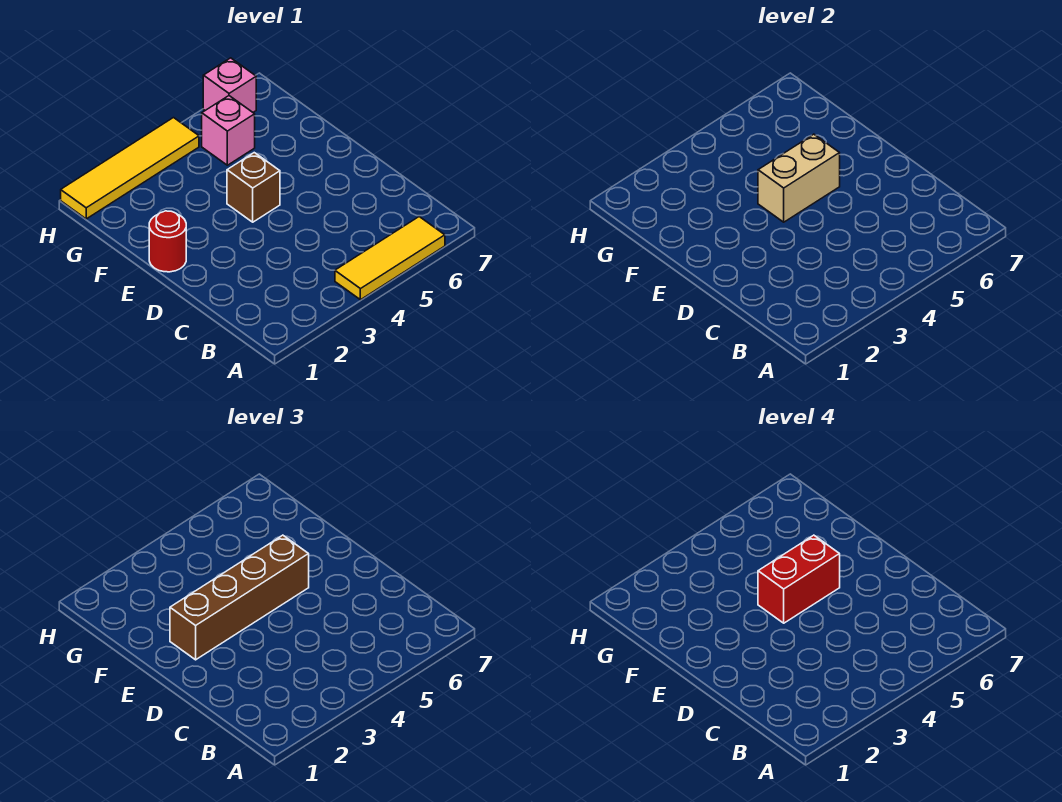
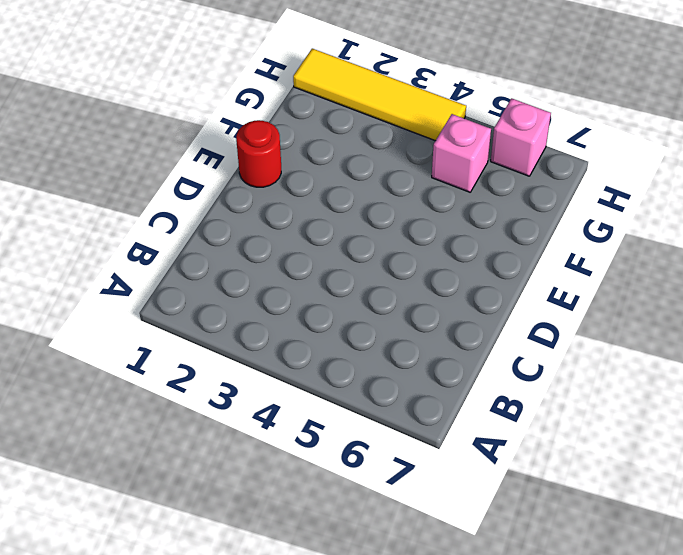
none -> yellow tile A4:A6 level 1
none -> brown brick E4 level 1

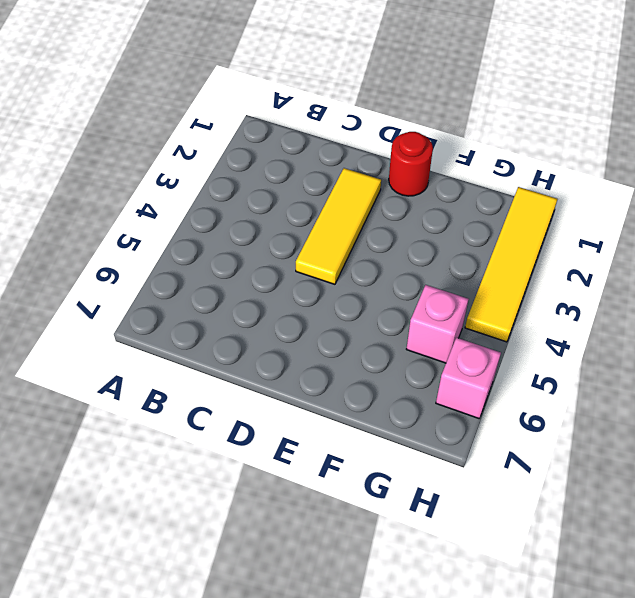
yellow tile D2:D4 level 1 -> yellow tile A4:A6 level 1
none -> brown brick E4 level 1
none -> tan brick E4:E5 level 2

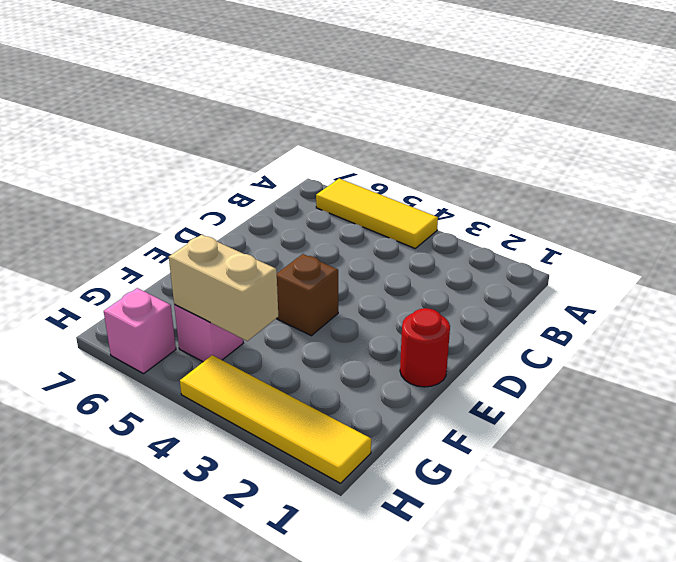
tan brick G4:G5 level 2 -> tan brick E4:E5 level 2
none -> brown brick E2:E5 level 3
none -> red brick E4:E5 level 4

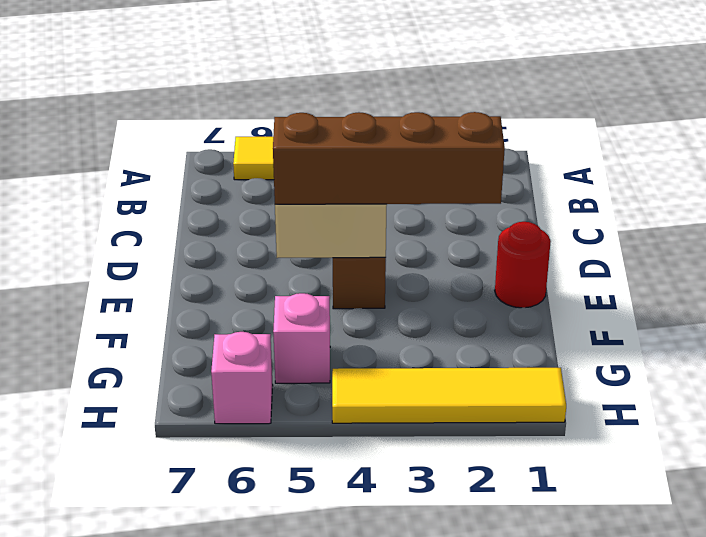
none -> red brick E4:E5 level 4

